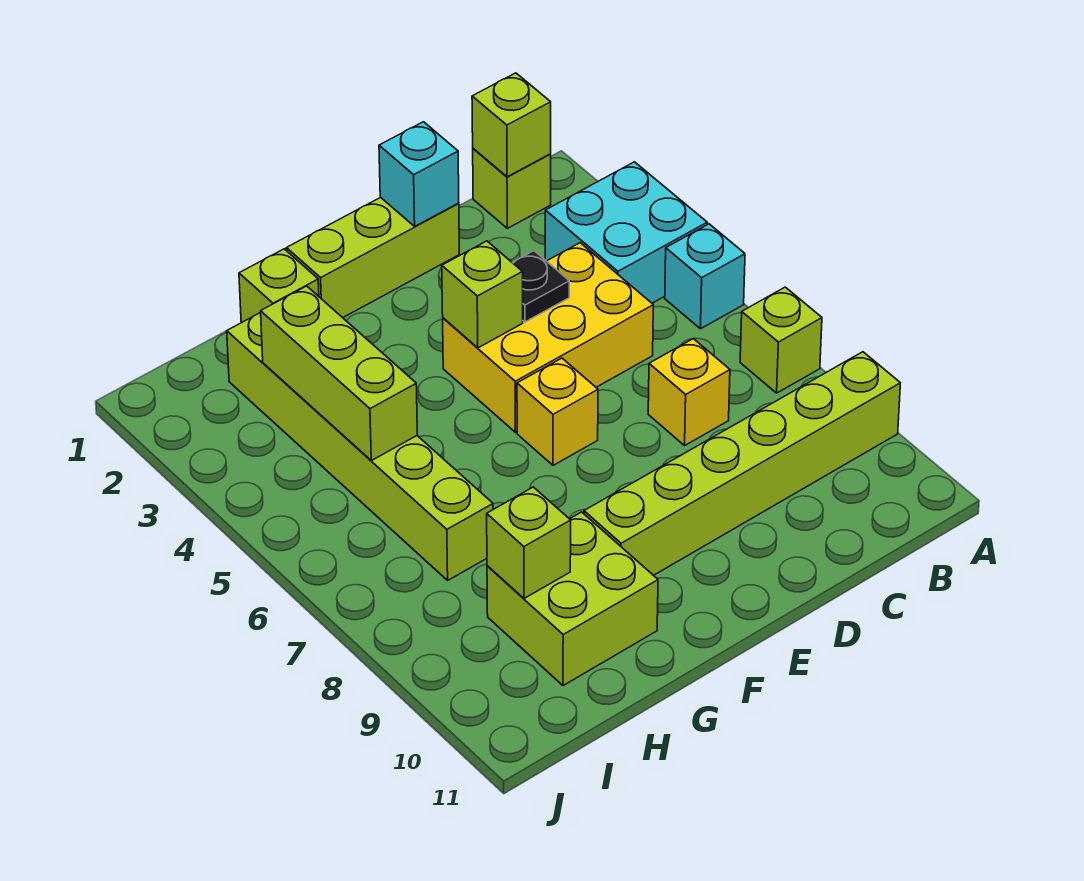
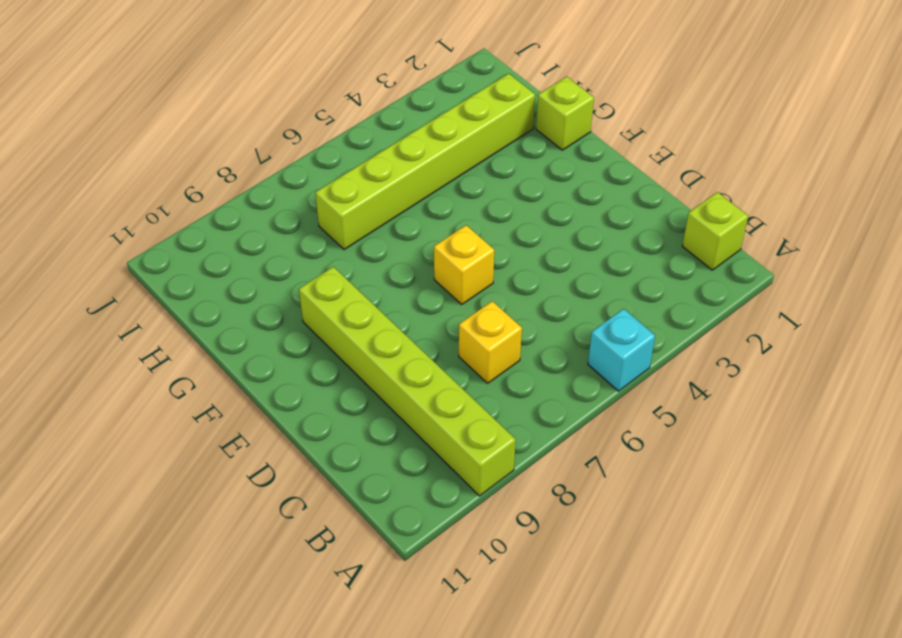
none -> cyan brick A3:B4 level 1
none -> lime brick A7 level 1
none -> yellow brick C4:E5 level 1

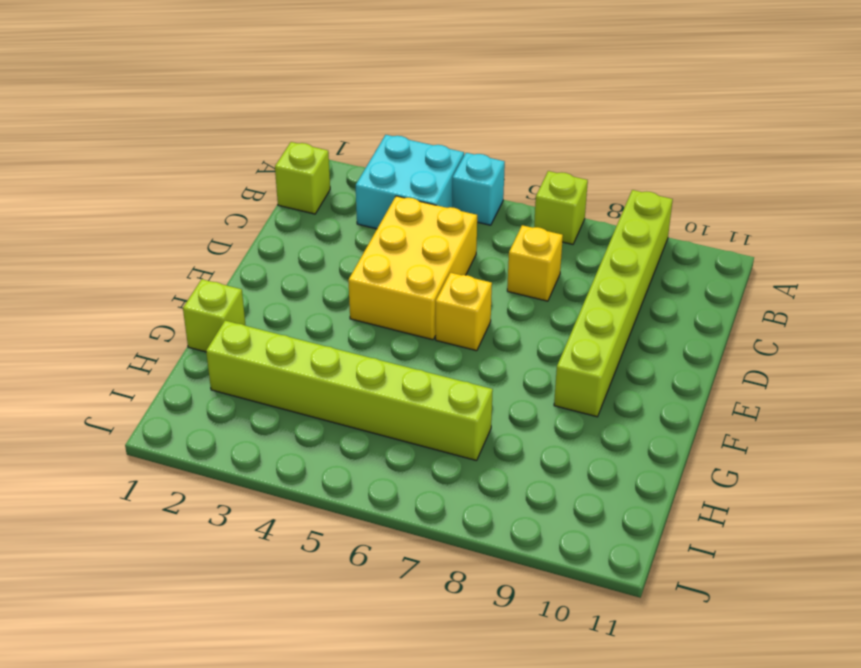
none -> lime brick D1:F1 level 1
none -> lime brick G9:H10 level 1
none -> lime brick B1 level 2

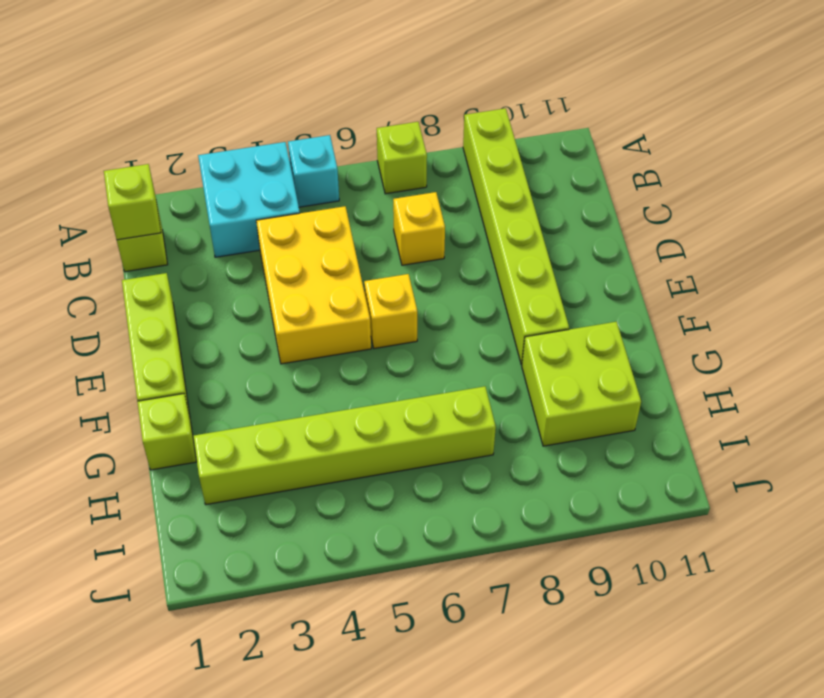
none -> cyan brick D1 level 2
none -> black plate D4 level 2
none -> lime brick E4 level 2

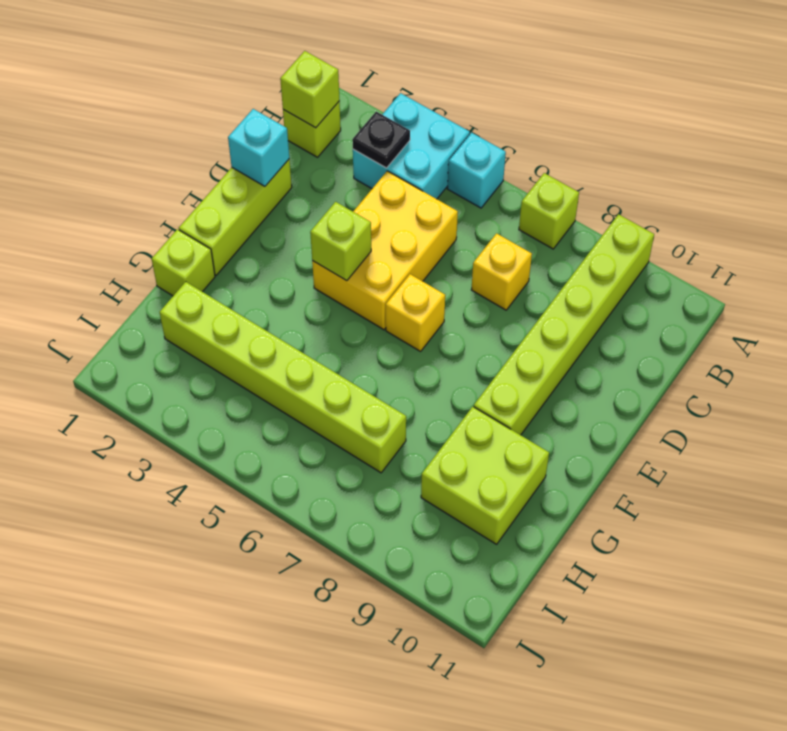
black plate B3 level 2 -> black plate D4 level 2
none -> lime brick H3:H5 level 2
none -> lime brick H9 level 2

